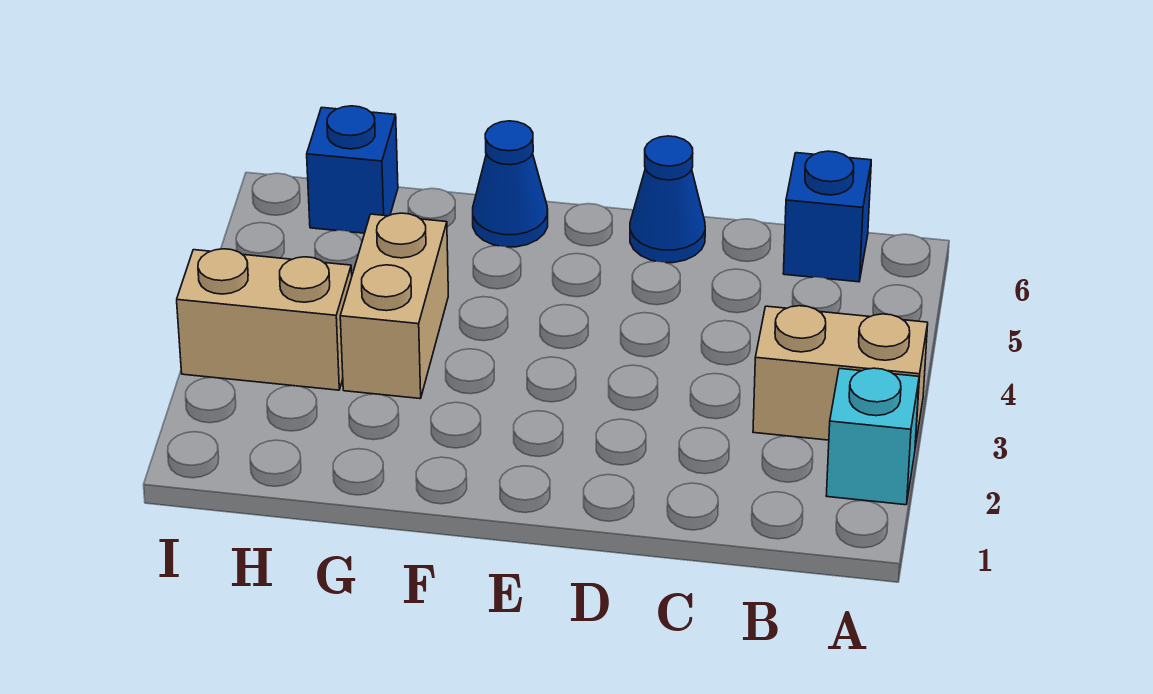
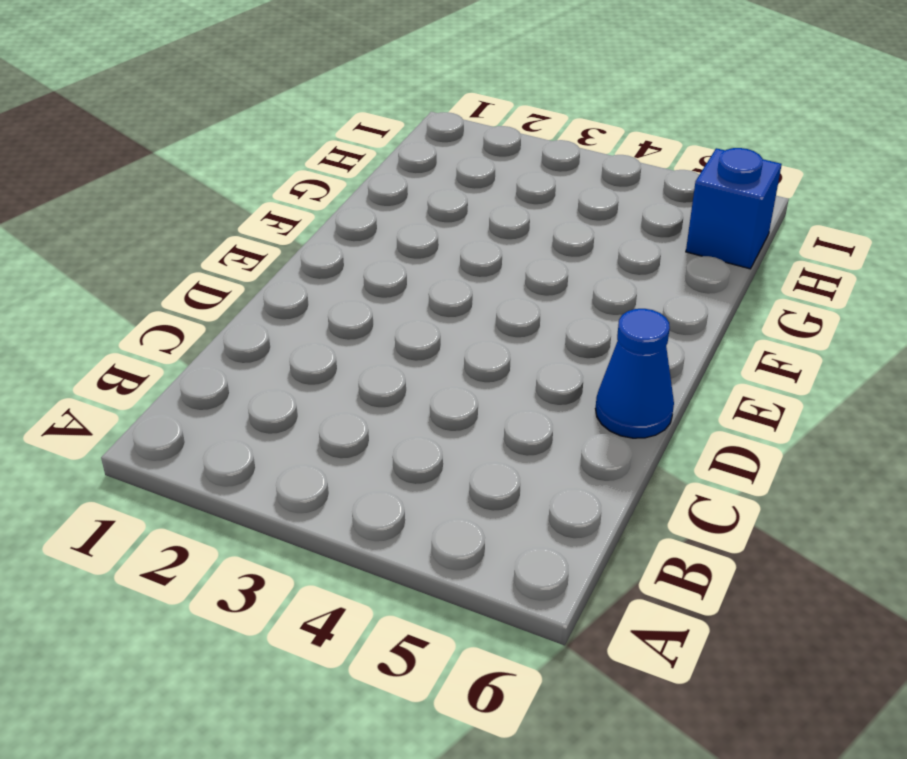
none -> cyan brick A2 level 1
none -> tan brick A3:B3 level 1

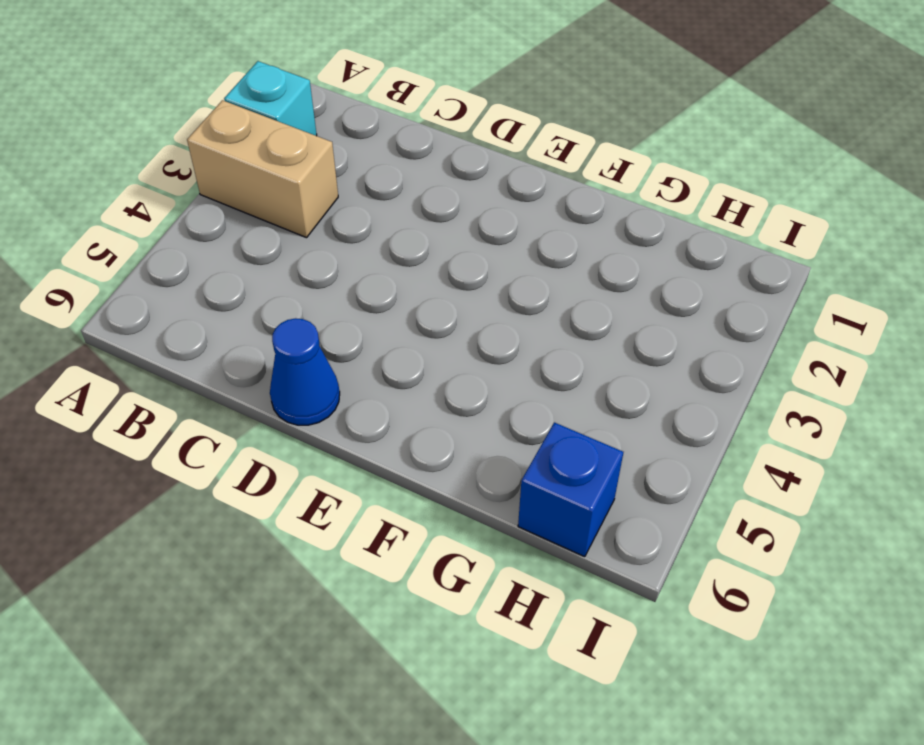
none -> blue brick B6 level 1
none -> blue cone F6 level 1

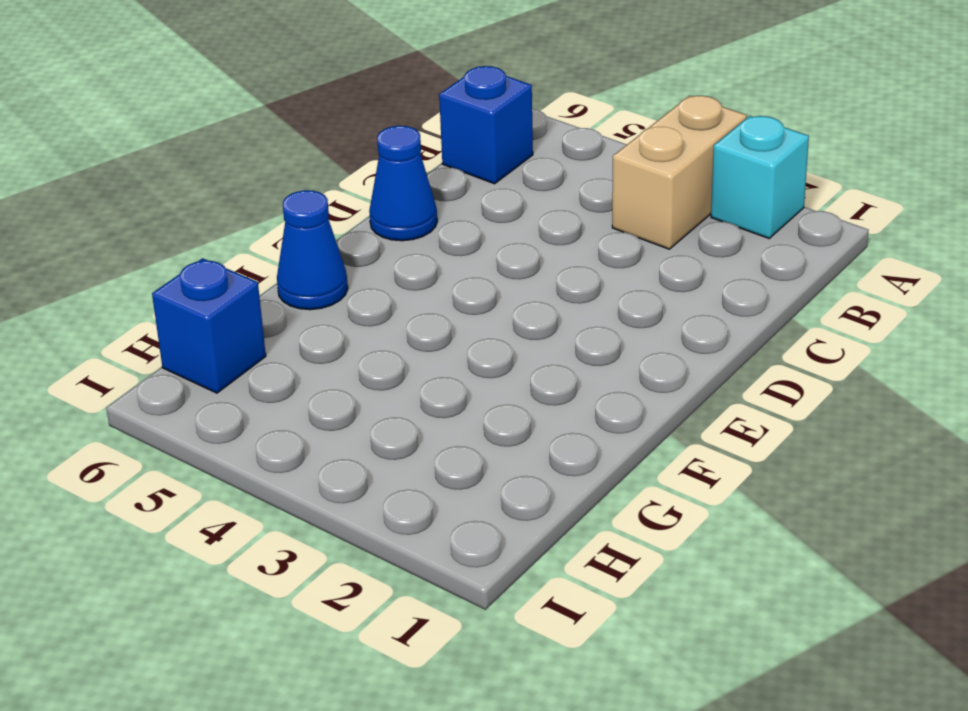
none -> tan brick G3:G4 level 1
none -> tan brick H3:I3 level 1

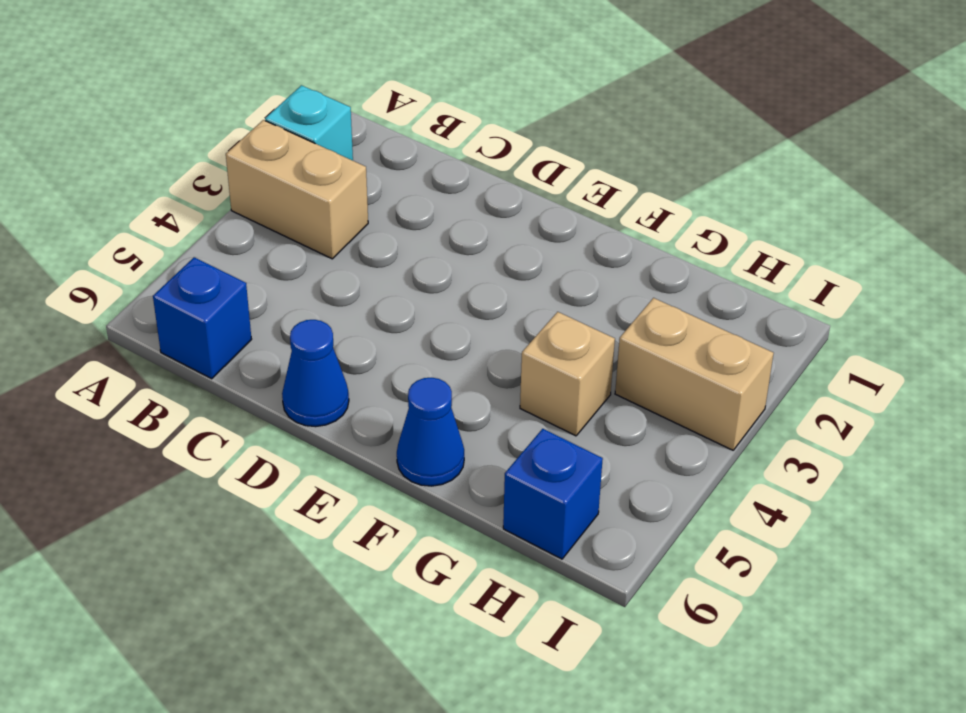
tan brick G4 level 1 -> tan brick G3:G4 level 1

